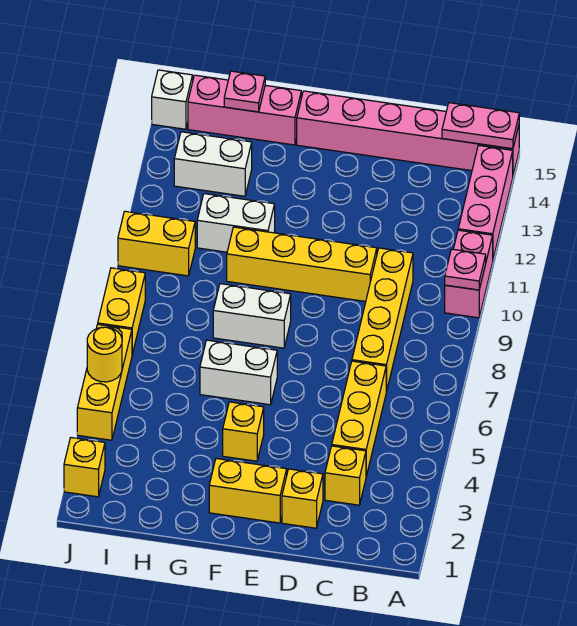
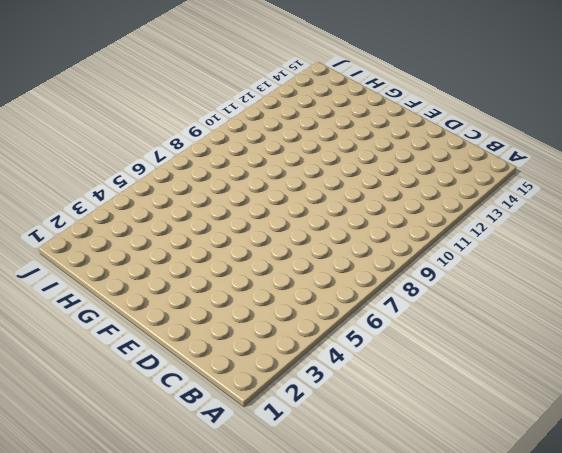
none -> pink brick A10:A11 level 1
none -> pink brick A12:A14 level 1
none -> pink brick A15:F15 level 1

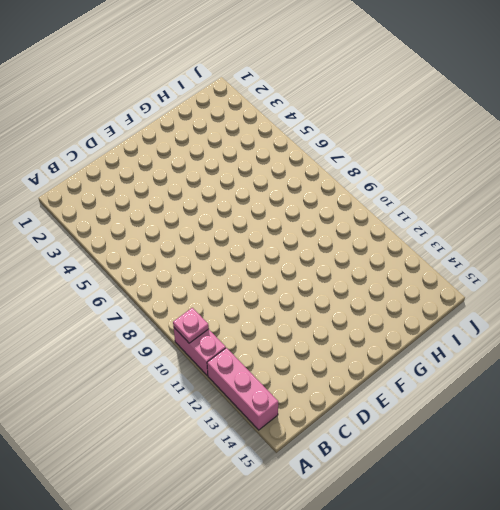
none -> pink brick A15:F15 level 1
none -> yellow brick C3 level 1
none -> yellow brick C4:C6 level 1

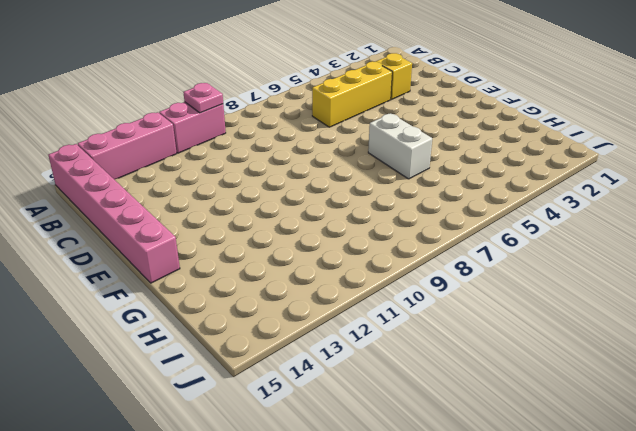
none -> yellow brick C7:C10 level 1
none -> yellow brick D2 level 1
none -> yellow brick D10:G10 level 1

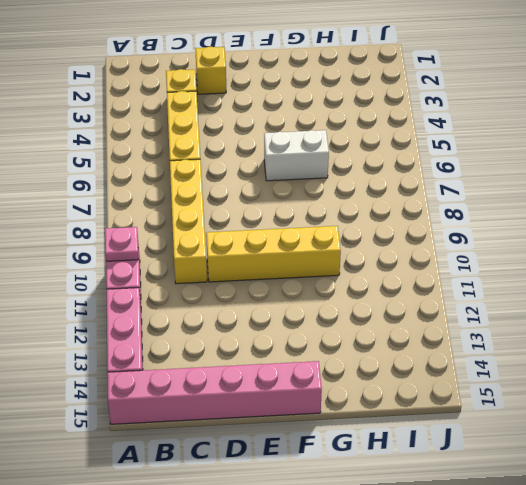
none -> yellow brick E2:F2 level 1
none -> yellow brick F4 level 1
none -> white brick F8:G8 level 1

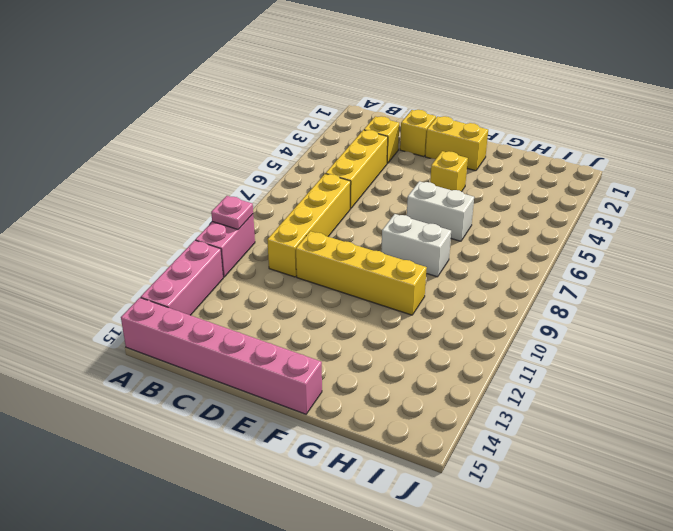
none -> white brick G11:H11 level 1
none -> pink brick G15:I15 level 1
none -> white brick H13:I13 level 1

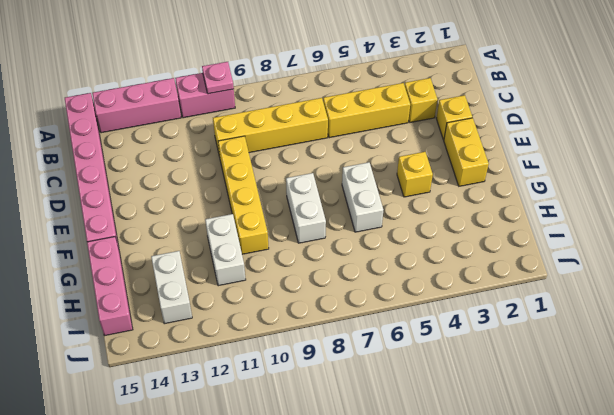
none -> yellow brick I10:J10 level 1
none -> yellow brick J2 level 1
none -> yellow brick J4:J6 level 1

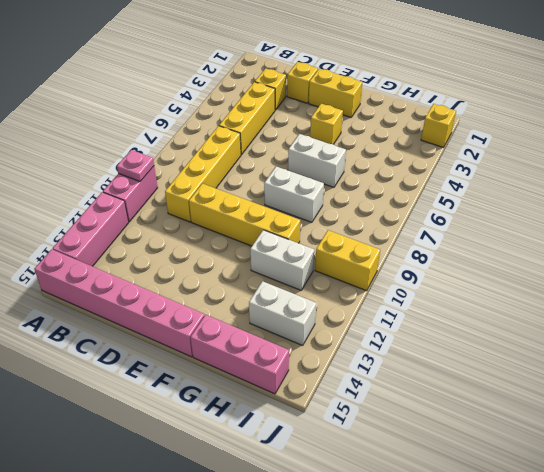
none -> yellow brick J4:J6 level 1
none -> yellow brick J7:J8 level 1
none -> white brick J15 level 1

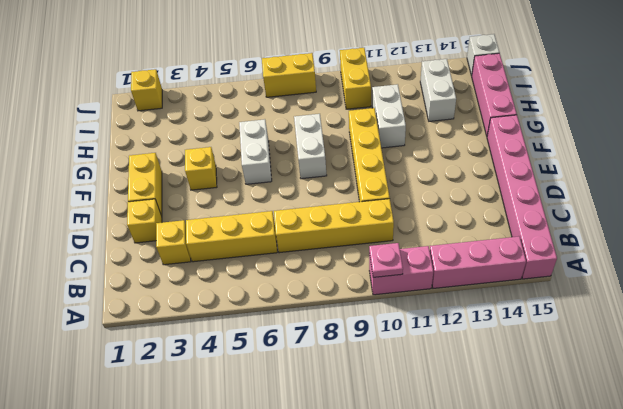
none -> yellow brick J4:J6 level 1
none -> pink plate A15:B15 level 2
none -> pink plate H15 level 2

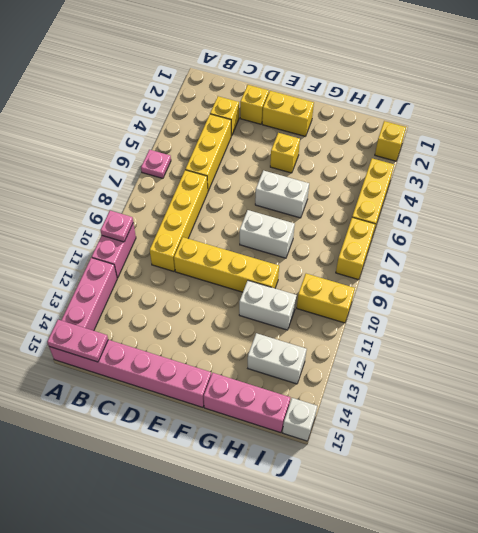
pink plate A6 level 1 -> pink plate H15 level 2
none -> yellow round brick J5 level 2

